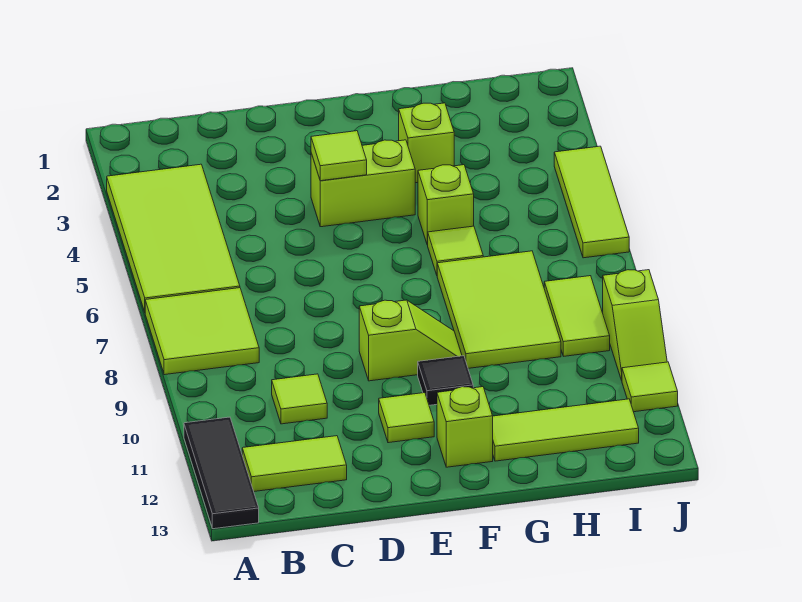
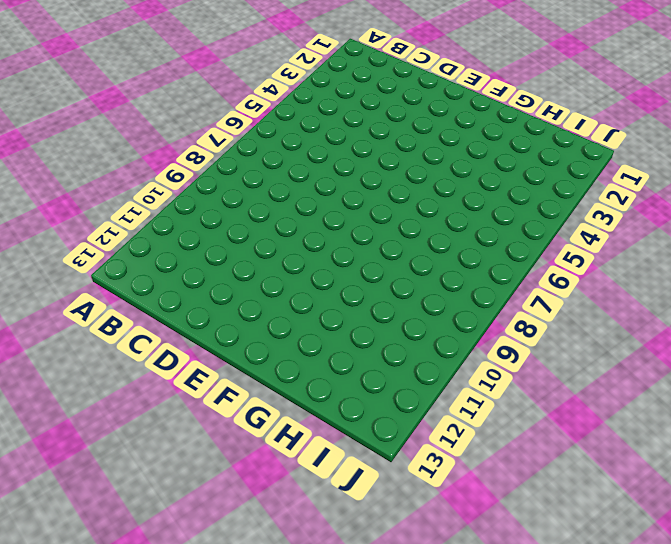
none -> lime tile A3:B6 level 1
none -> lime tile A7:B8 level 1
none -> black tile A11:A13 level 1

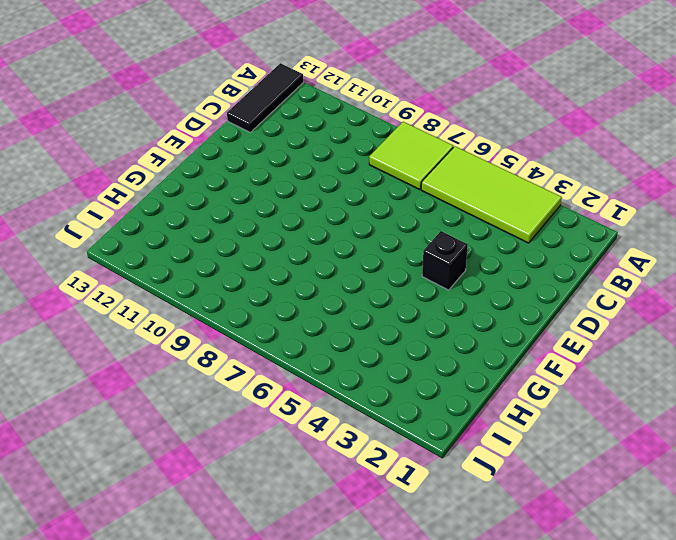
black tile A13:C13 level 1 -> black tile A11:A13 level 1
black brick E4 level 1 -> lime brick E4:F4 level 1
none -> lime tile B12:C12 level 1
none -> lime tile C10 level 1
none -> lime slope E9:F9 level 1 top E

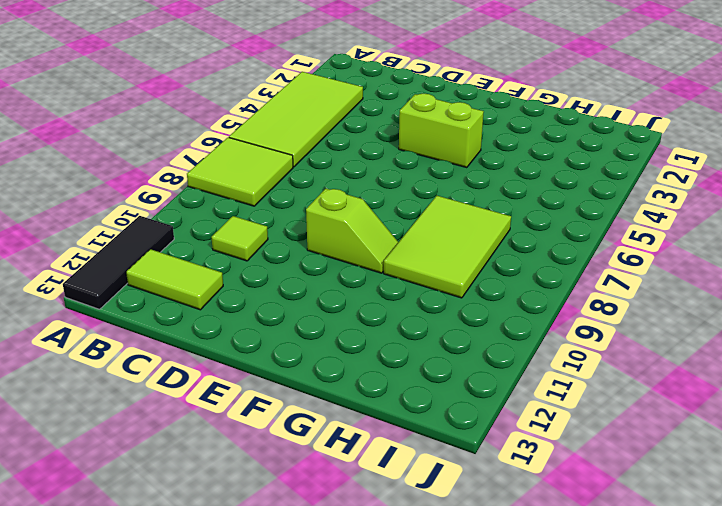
none -> lime tile E11 level 1
none -> black tile F10 level 1
none -> lime brick F12 level 1

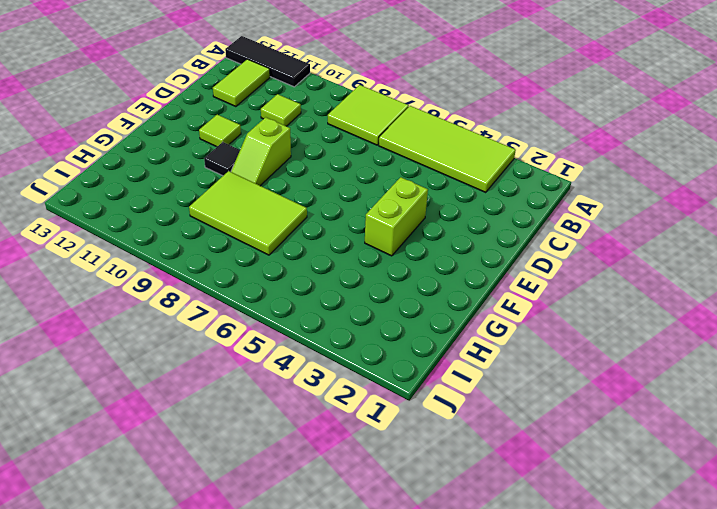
none -> lime brick F12 level 1
none -> lime brick G3 level 1
none -> lime brick G5 level 1

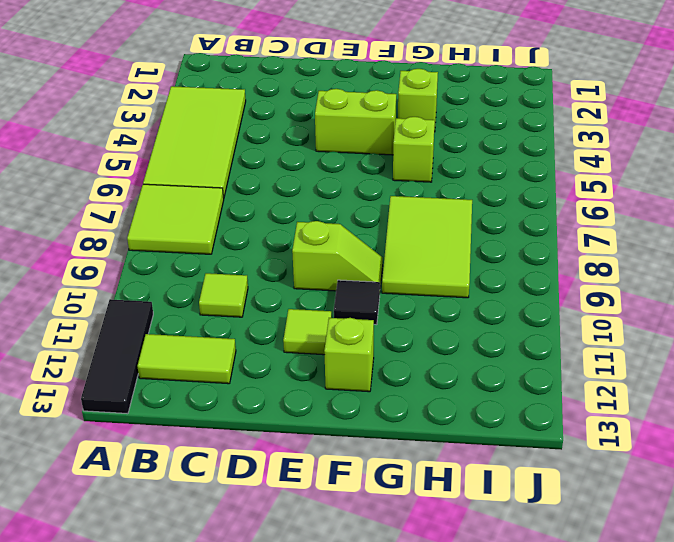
none -> lime tile G6 level 1
none -> lime tile G12:I12 level 1
none -> lime tile I8:I9 level 1

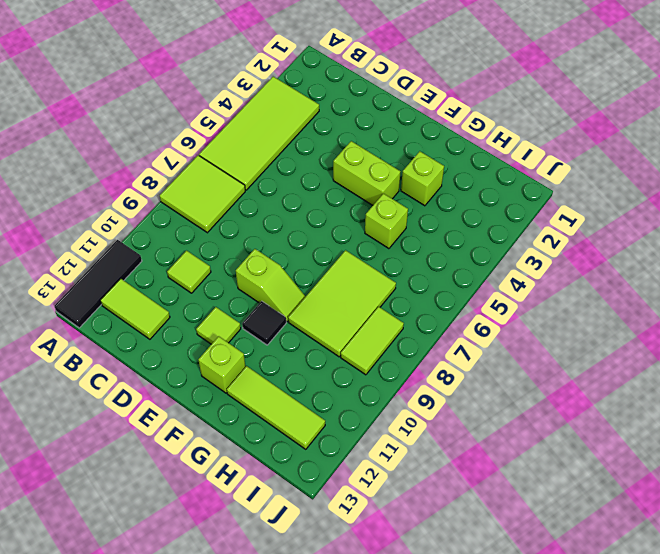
none -> lime tile G6 level 1
none -> lime tile J4:J6 level 1
none -> lime slope J9:J10 level 1 top 9

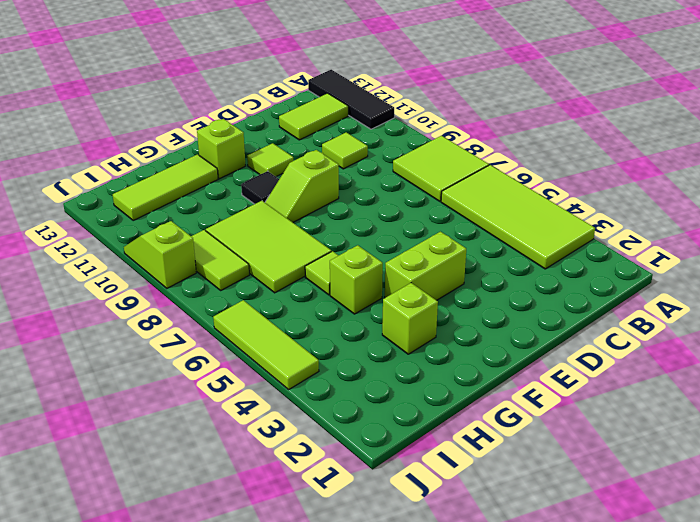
none -> lime tile J11 level 1
none -> lime tile E4 level 2

